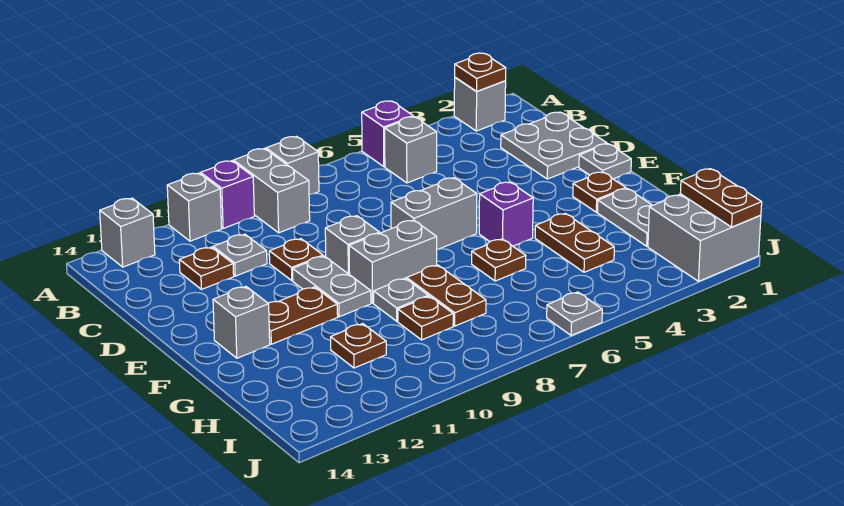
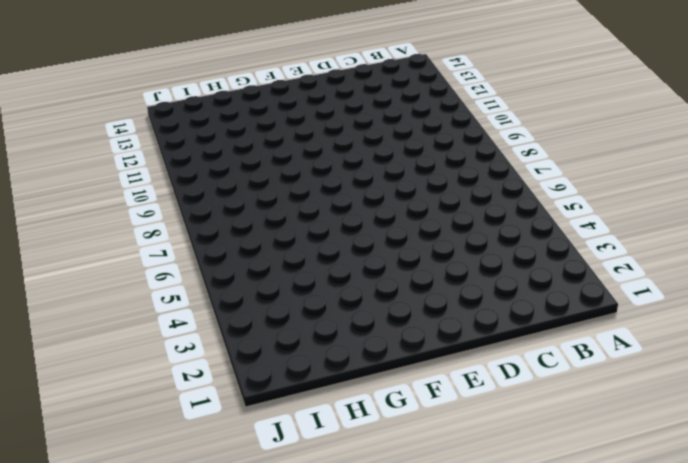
none -> grey brick A2 level 1
none -> purple brick A5 level 1
none -> grey brick A8 level 1
none -> grey brick A9:B9 level 1

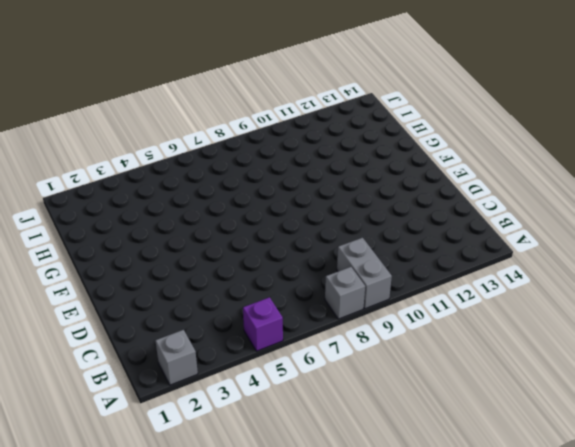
none -> purple brick A10 level 1
none -> grey brick A11 level 1
none -> grey brick A13 level 1
none -> grey brick B5 level 1

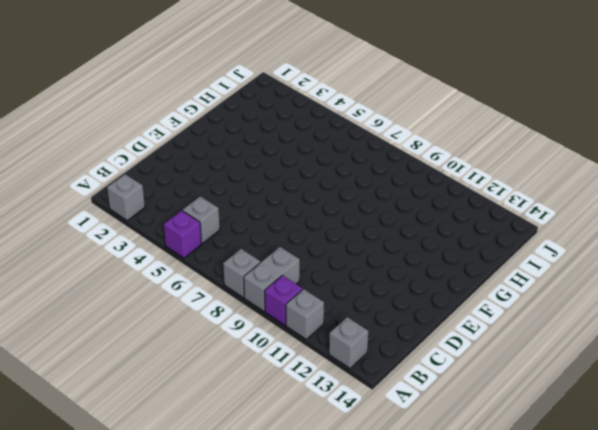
none -> grey plate C1:D2 level 1
none -> grey plate C11 level 1
none -> brown plate C12 level 1
none -> brown plate D10 level 1

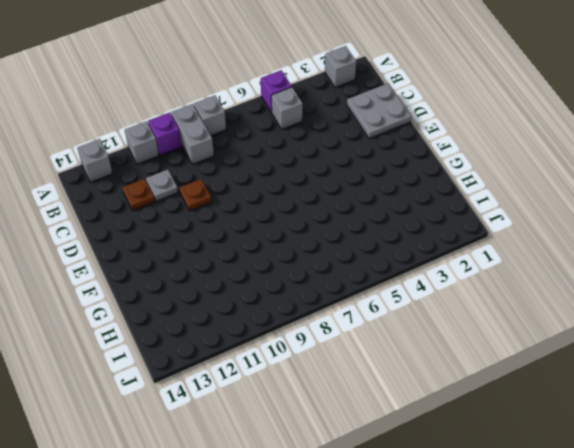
none -> grey plate E1 level 1
none -> grey brick E6:E7 level 1
none -> grey brick E9 level 1
none -> grey plate E10:F10 level 1

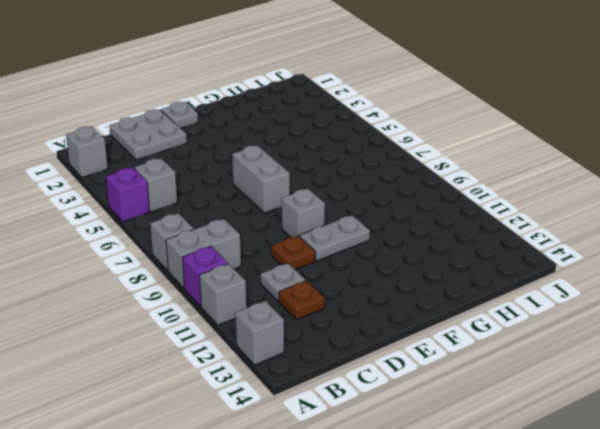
none -> brown plate F2 level 1
none -> purple brick F5 level 1
none -> grey brick F8:F9 level 1
none -> brown plate F11:F12 level 1

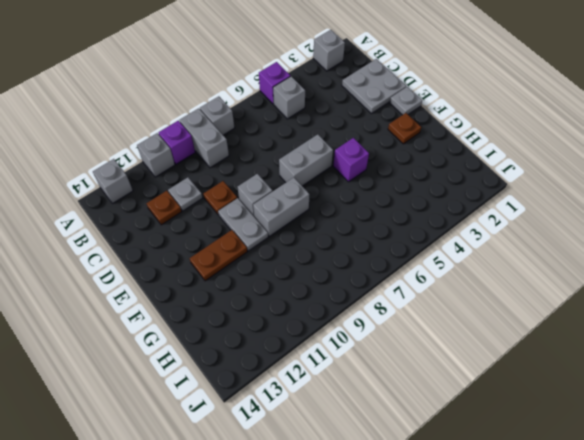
none -> grey brick F13 level 1
none -> grey plate G2:H2 level 1
none -> brown plate G4:H4 level 1
none -> brown plate G6 level 1

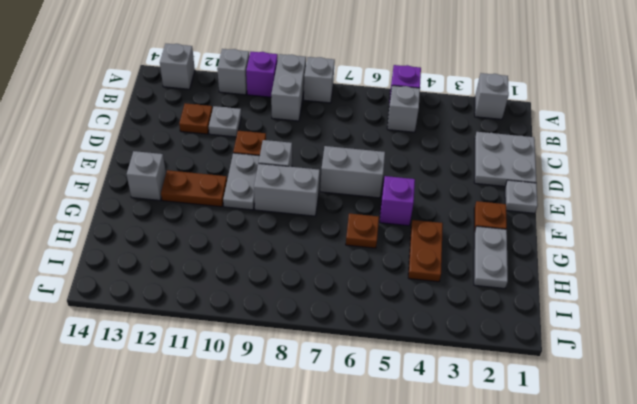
none -> brown plate G8:H8 level 1
none -> grey plate G9 level 1
none -> brown plate H9 level 1
none -> brown plate H11 level 1

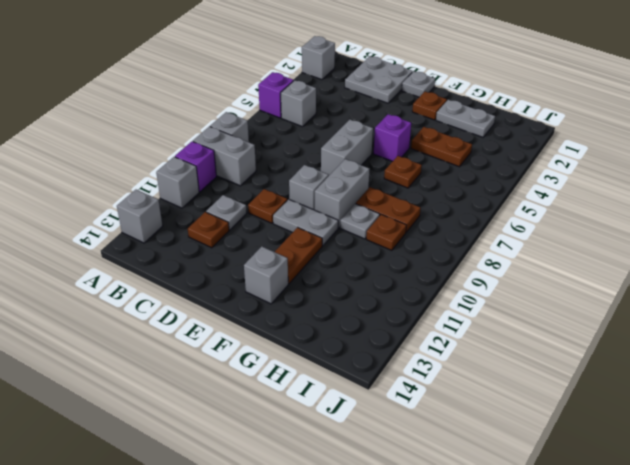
none -> brown plate H11 level 1
none -> grey brick I1:J2 level 1
none -> grey plate J6 level 1
none -> brown plate A2 level 2

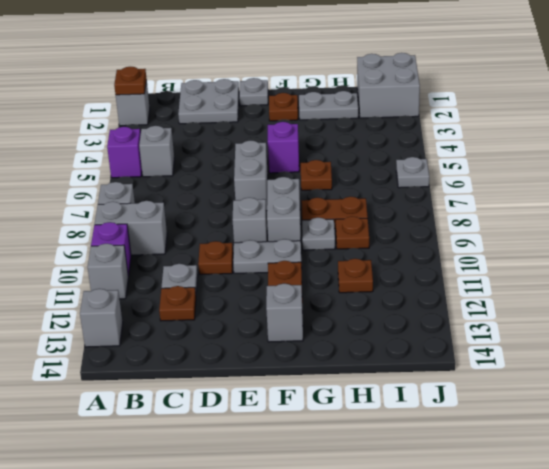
none -> brown plate G4:H4 level 1
none -> brown plate I1:J1 level 2

